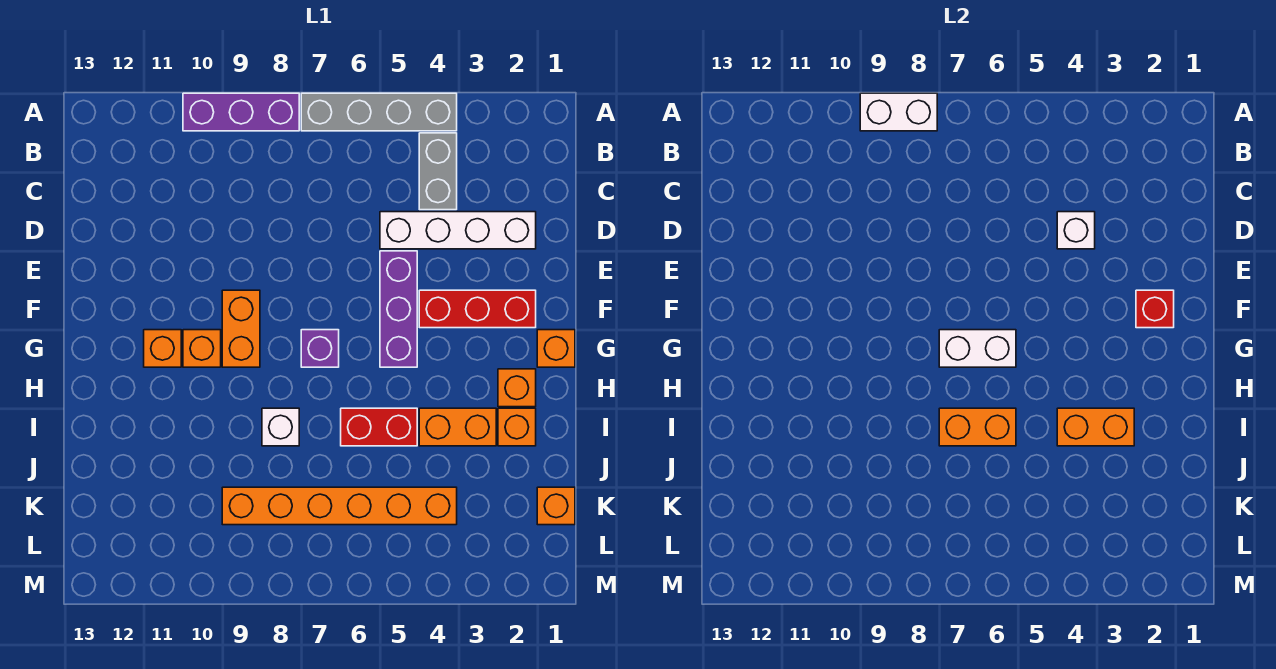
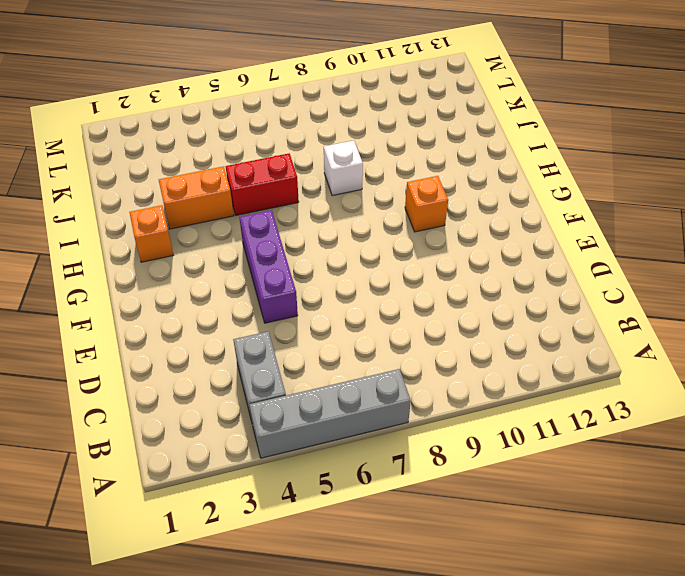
none -> purple brick A8:A10 level 1
none -> white brick D2:D5 level 1
none -> red brick F2:F4 level 1

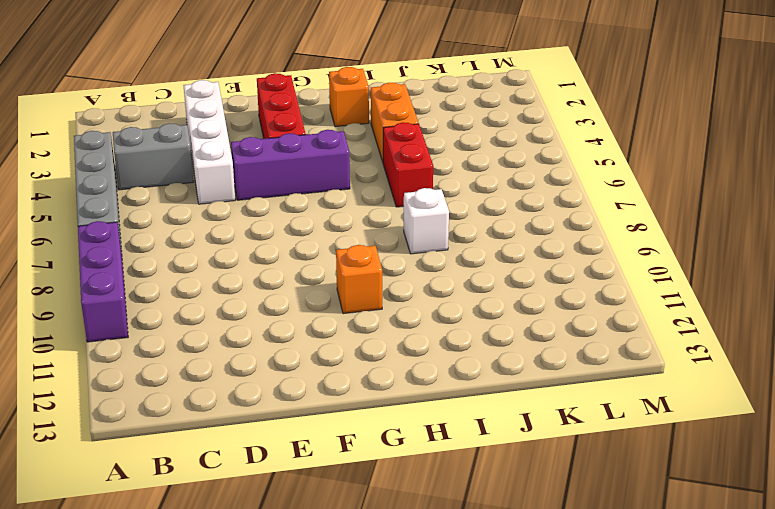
none -> orange brick F9:G9 level 1
none -> orange brick G1 level 1
none -> purple brick G7 level 1

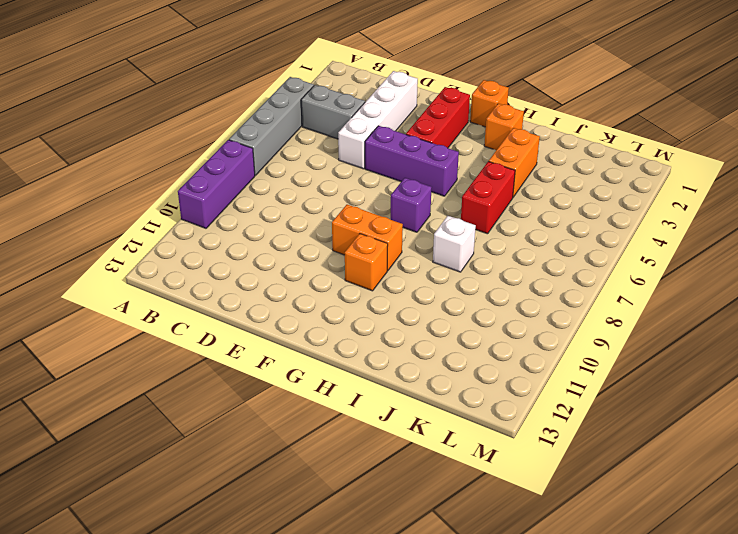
none -> orange brick G11 level 1
none -> orange brick I2 level 1
none -> orange brick K1 level 1

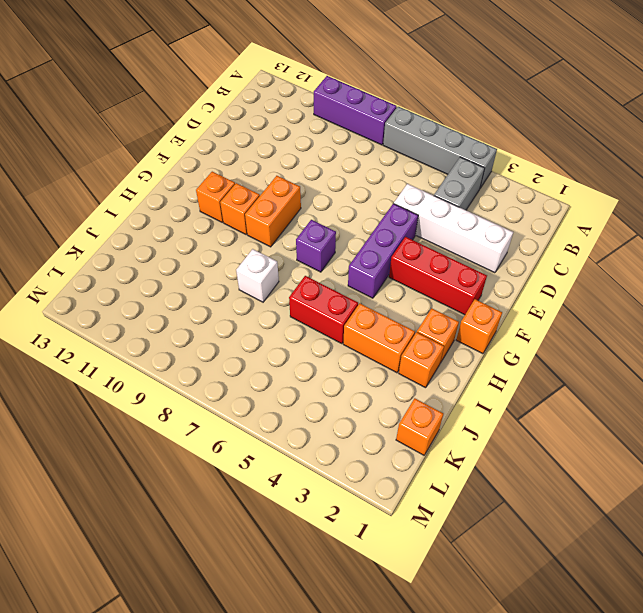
none -> orange brick K4:K9 level 1
none -> white brick A8:A9 level 2
none -> white brick D4 level 2

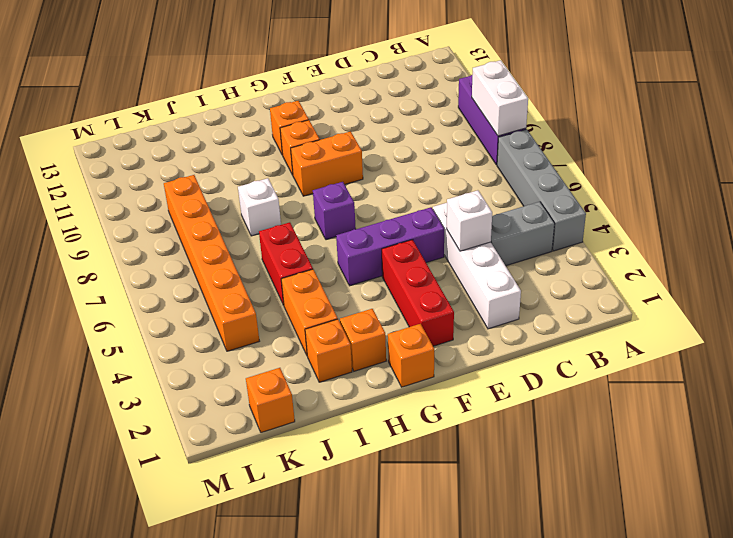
none -> red brick F2 level 2
none -> white brick G6:G7 level 2
none -> orange brick I3:I4 level 2

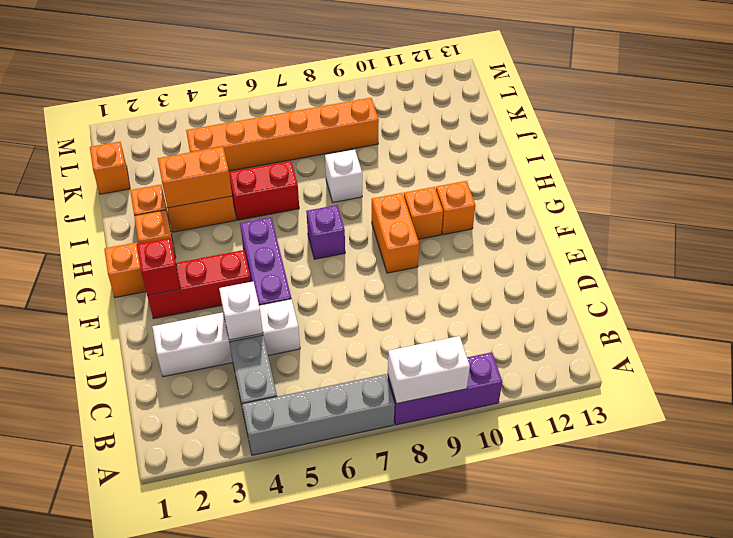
none -> white brick G6:G7 level 2
none -> orange brick I6:I7 level 2

